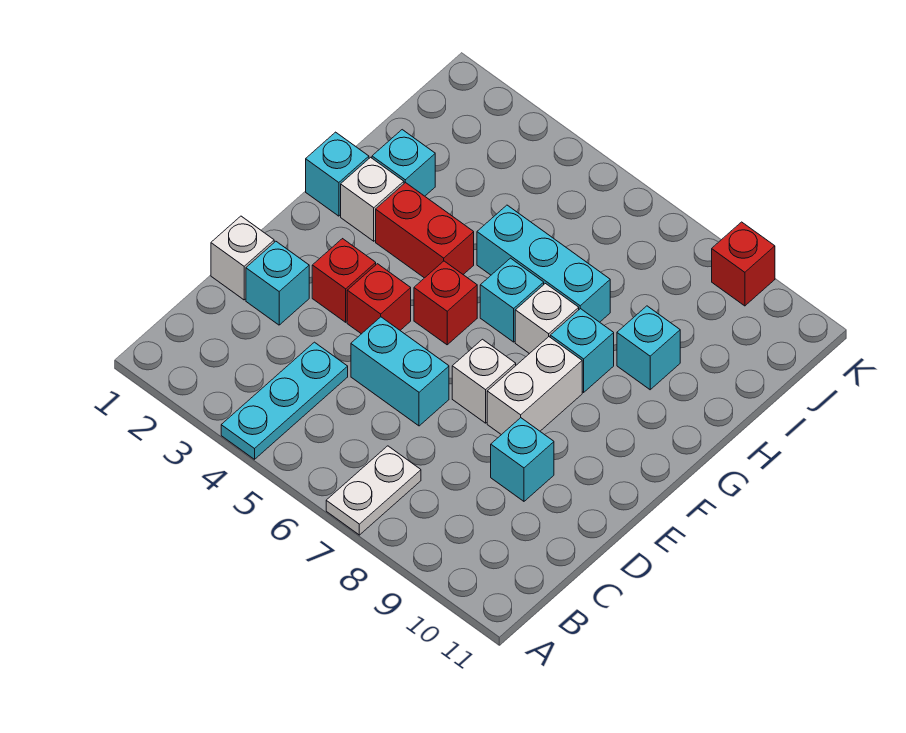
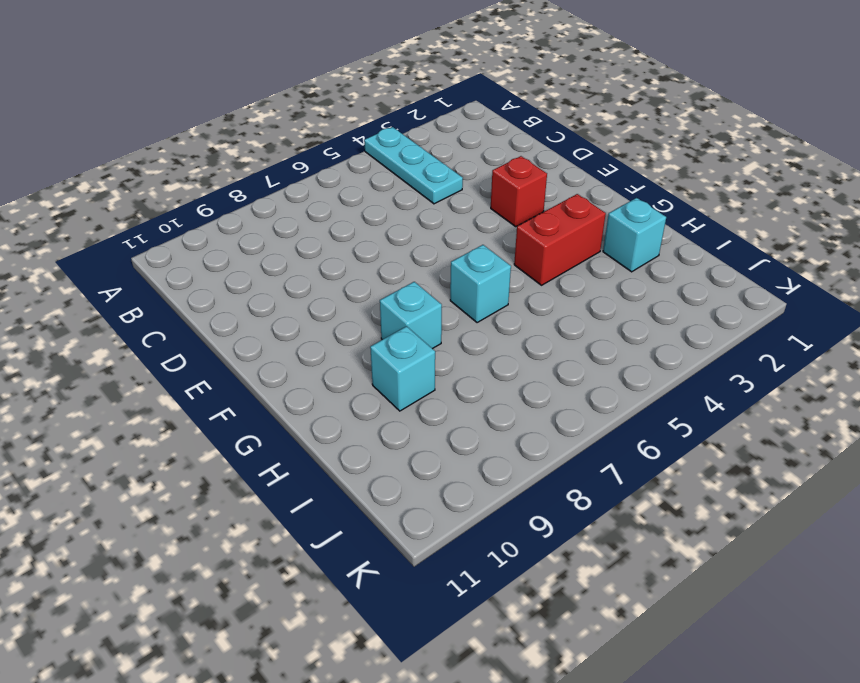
none -> white plate A7:B7 level 1
none -> white brick D1 level 1
none -> cyan brick D2 level 1

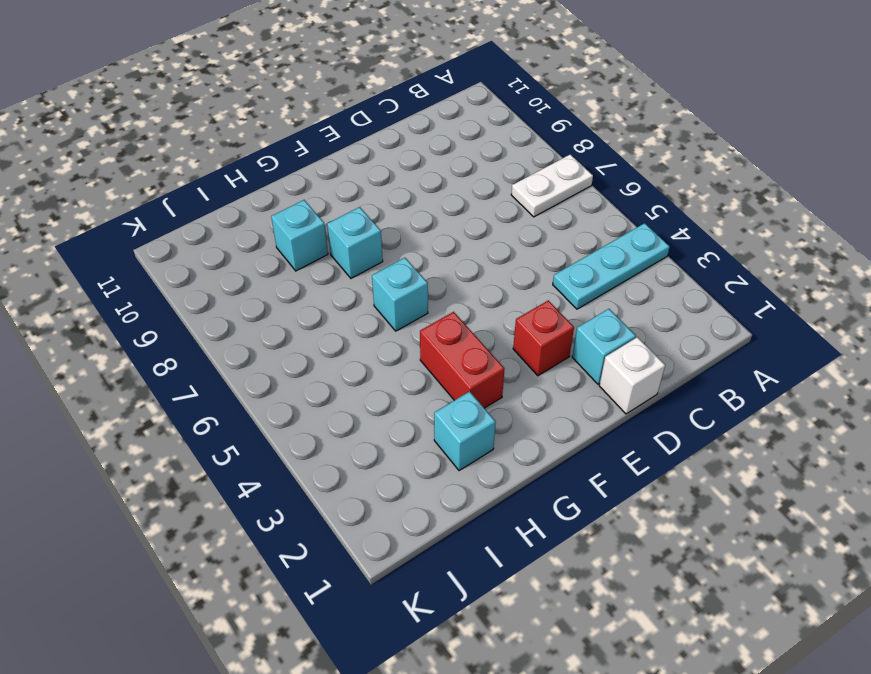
none -> cyan brick D5:D6 level 1
none -> cyan brick D9 level 1
none -> red brick E4 level 1

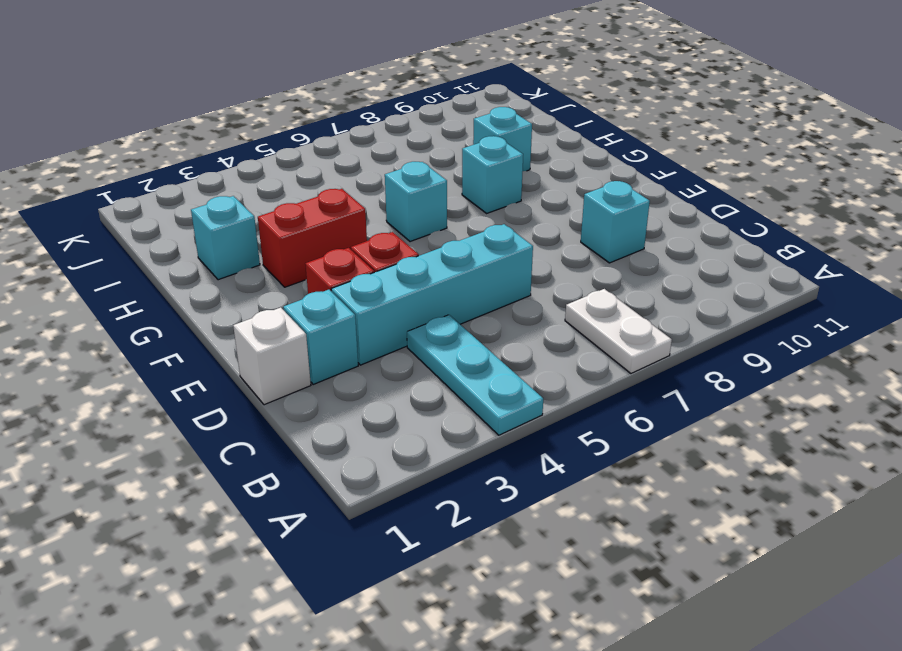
cyan brick D3:D6 level 1 -> cyan brick D5:D6 level 1
none -> white brick E7 level 1
none -> white brick E8:F8 level 1
none -> red brick F5 level 1

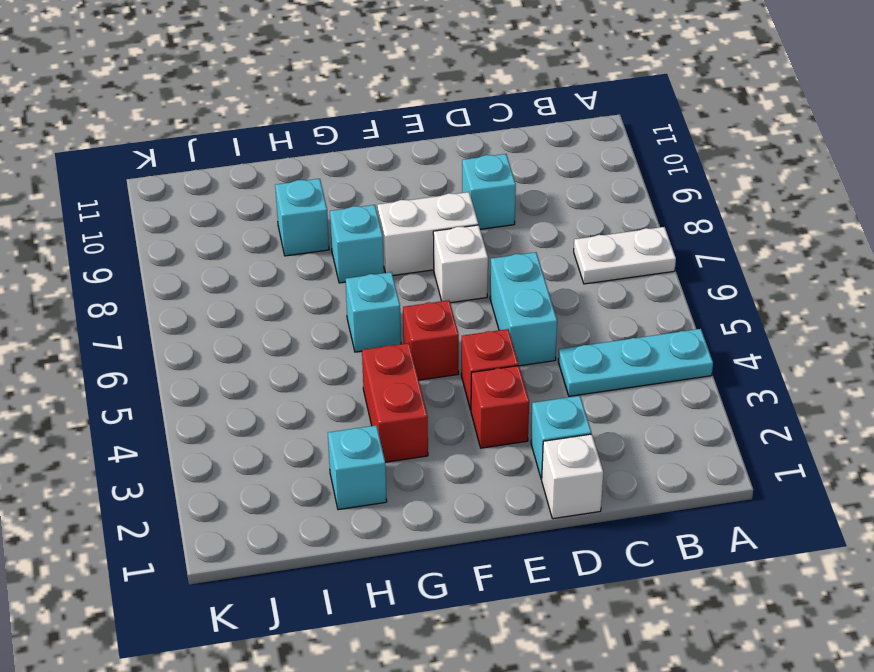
none -> cyan brick G1 level 1
none -> white brick G2 level 1
none -> white brick G7 level 1

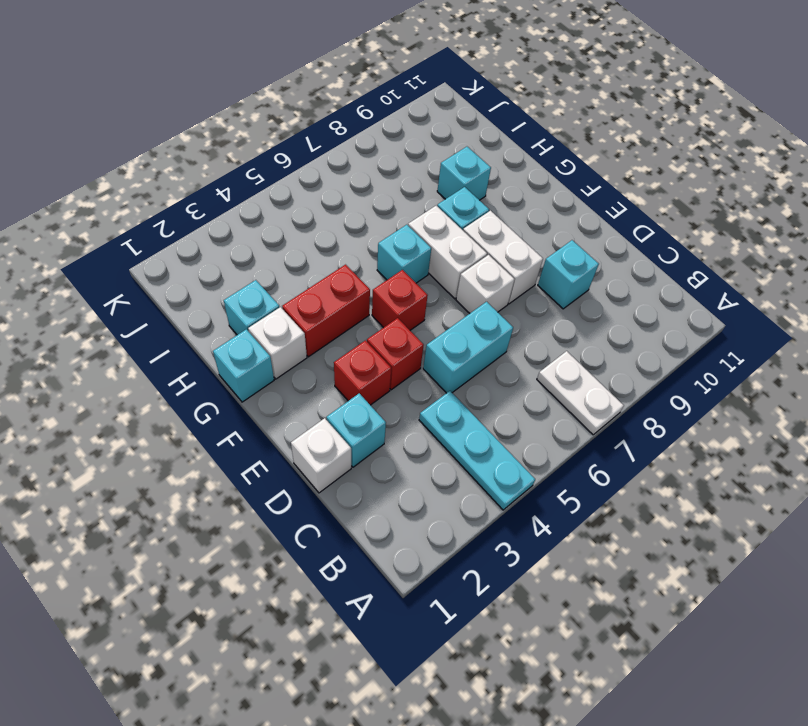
white brick F7:G7 level 1 -> white brick G7 level 1
none -> cyan brick H5:H7 level 1
none -> red brick K9 level 1

